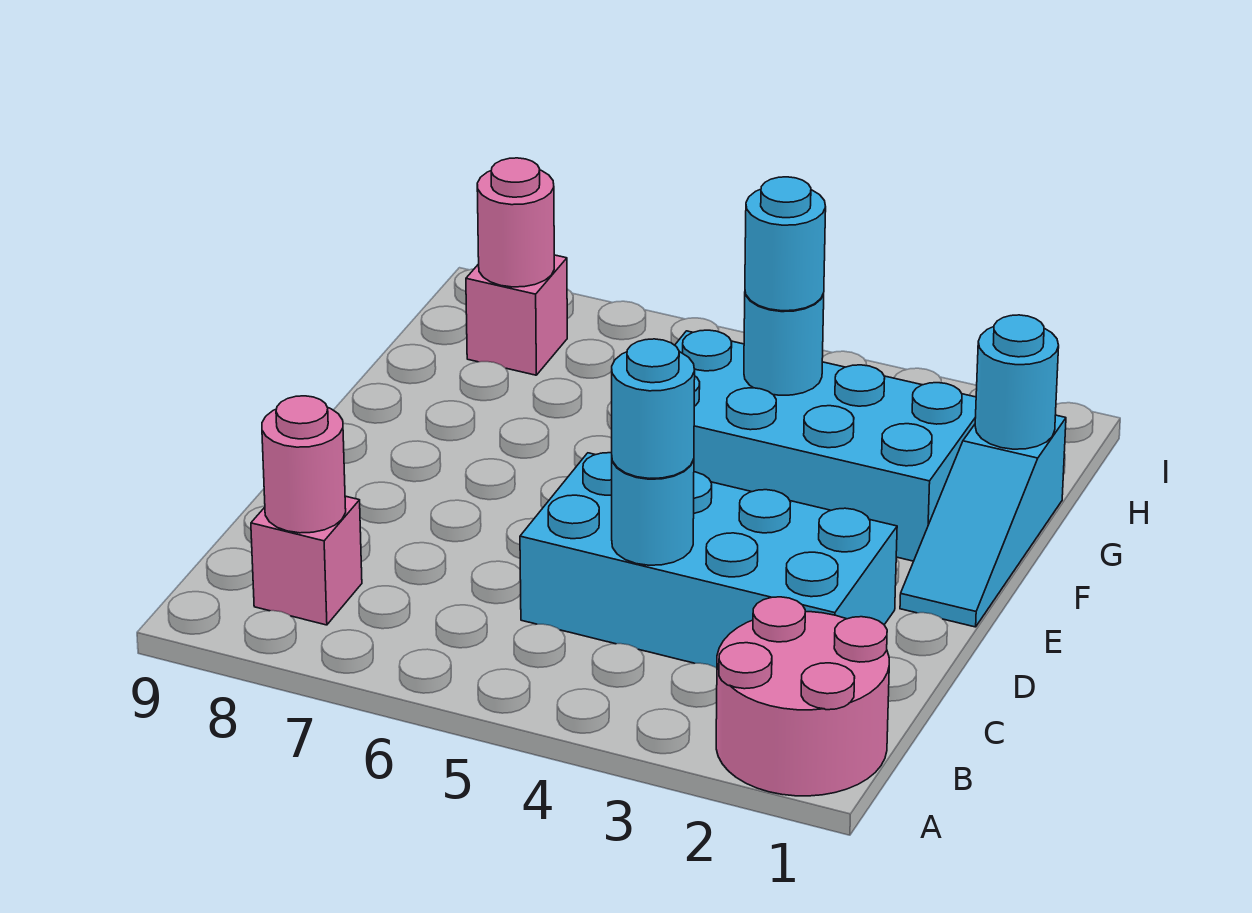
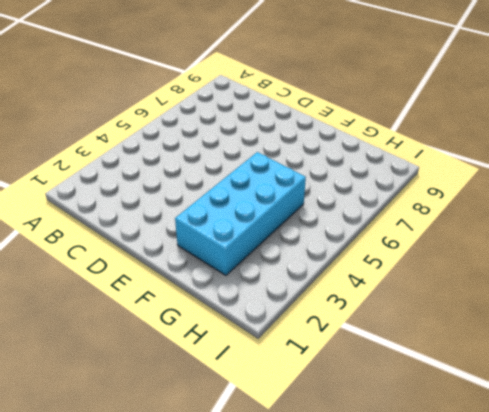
none -> pink round brick A1:B2 level 1
none -> pink brick B8 level 1
none -> cyan brick C2:D5 level 1

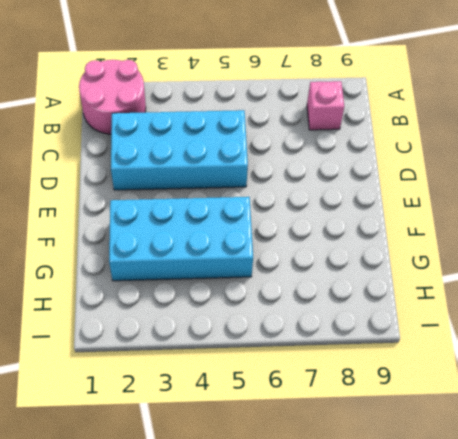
none -> cyan slope E1:G1 level 1 top G
none -> pink brick H8 level 1
none -> pink round brick B8 level 2

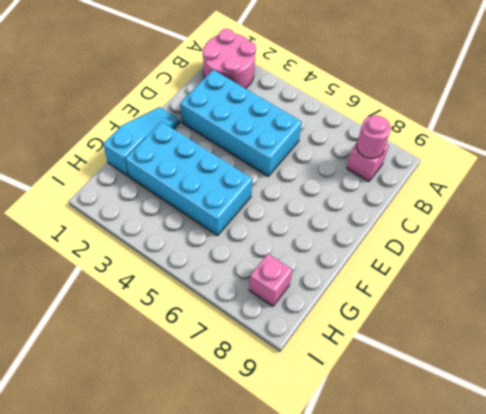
none -> cyan round brick C4 level 2
none -> cyan round brick G1 level 2
none -> cyan round brick G4 level 2

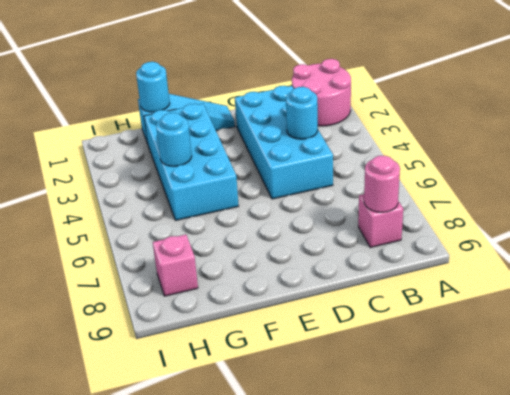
none -> pink round brick H8 level 2
none -> cyan round brick C4 level 3
none -> cyan round brick G4 level 3

